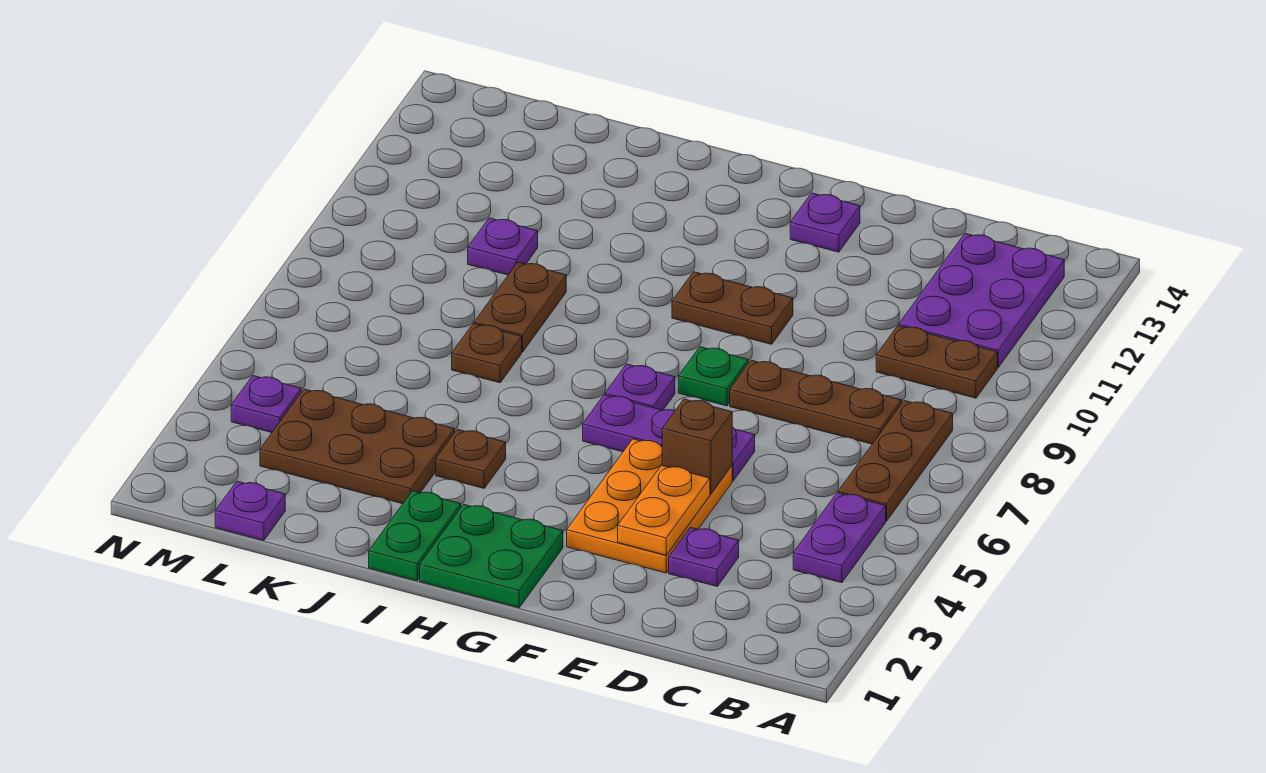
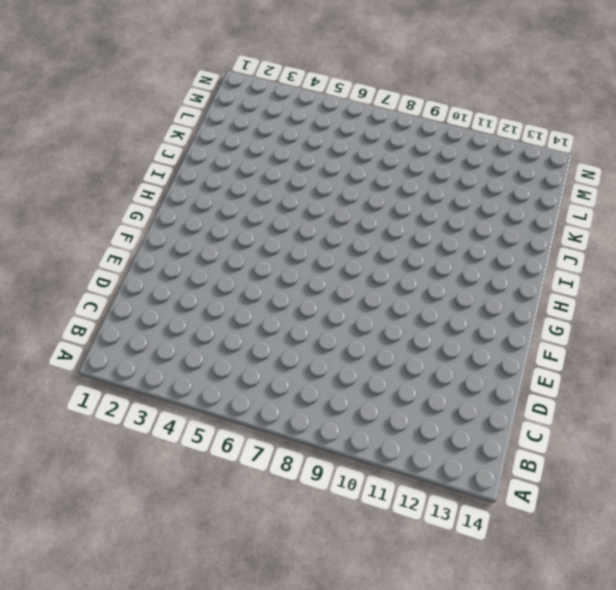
none -> purple plate B4:B5 level 1
none -> brown plate B6:B8 level 1
none -> brown plate B10:C10 level 1

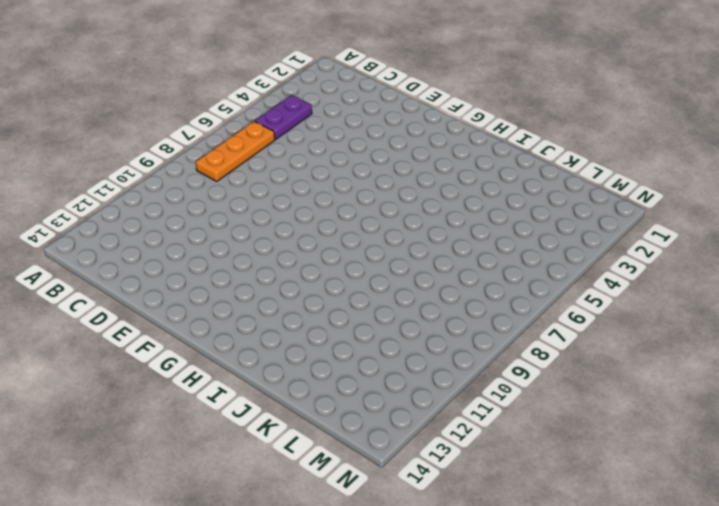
orange plate B6:B8 level 1 -> brown plate B6:B8 level 1
none -> brown plate B10:C10 level 1
none -> purple plate B11:C13 level 1
none -> brown plate C8:E8 level 1

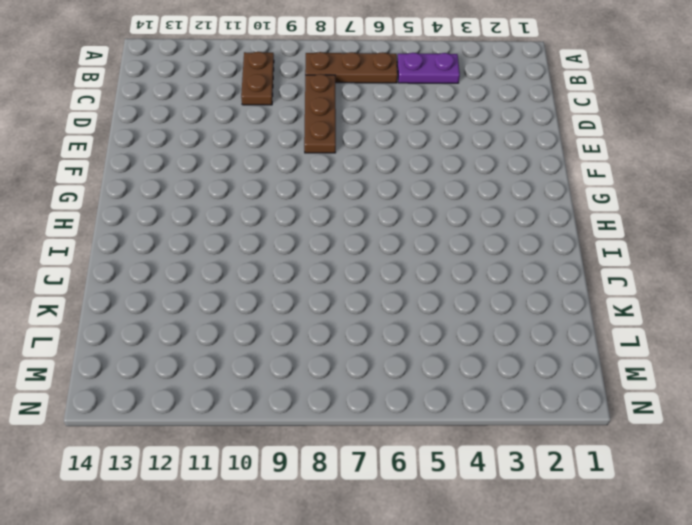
none -> purple plate B11:C13 level 1
none -> purple plate D3 level 1
none -> orange plate E3:F5 level 1

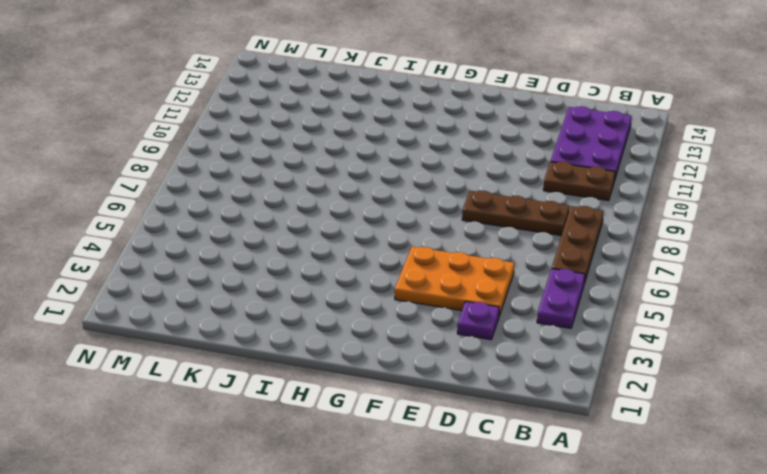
orange plate D4:F5 level 1 -> orange plate E3:F5 level 1
none -> purple plate E6:G6 level 1
none -> green plate F8 level 1
none -> brown plate F10:G10 level 1

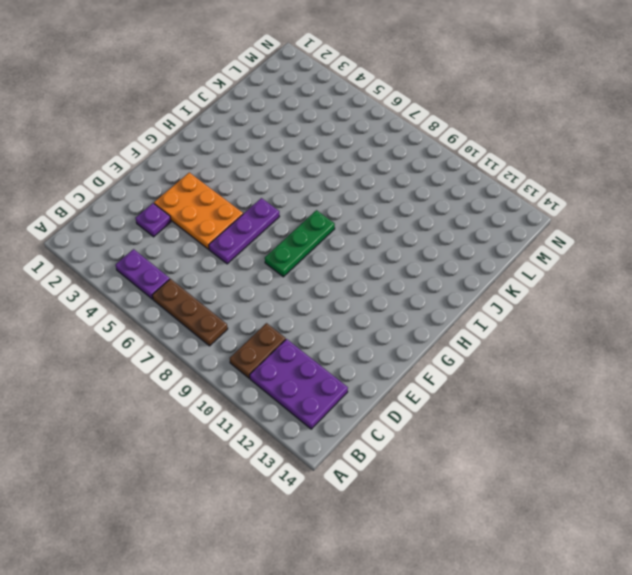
green plate F8:H8 level 1 -> green plate F8 level 1
none -> brown plate C8:E8 level 1
none -> brown plate F10:G10 level 1
none -> purple plate F13 level 1

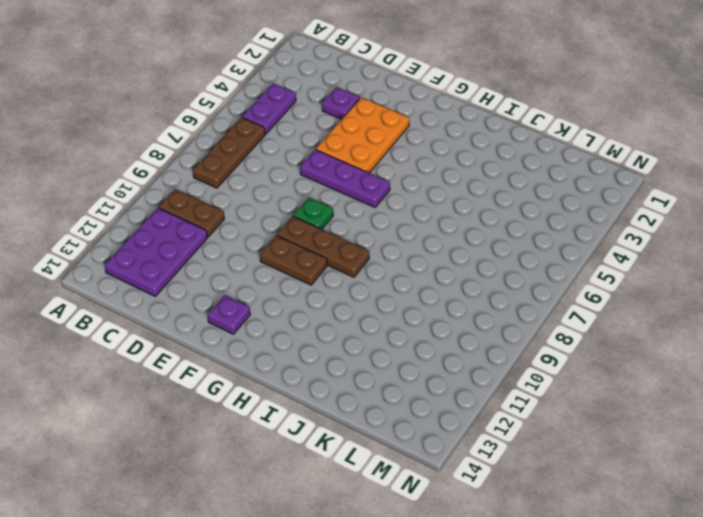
brown plate F9:H9 level 1 -> brown plate C8:E8 level 1
none -> green plate G1:H2 level 1
none -> purple plate G7 level 1
none -> green plate I1:I2 level 1

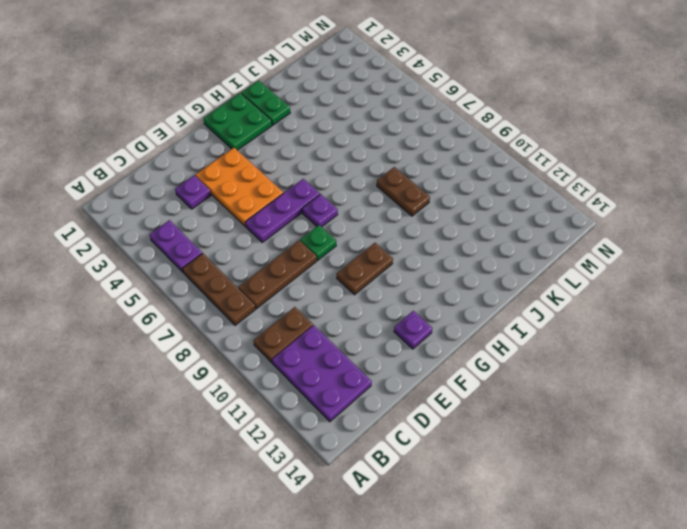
none -> brown plate I4 level 1
none -> brown plate J3:L4 level 1
none -> brown plate J7 level 1

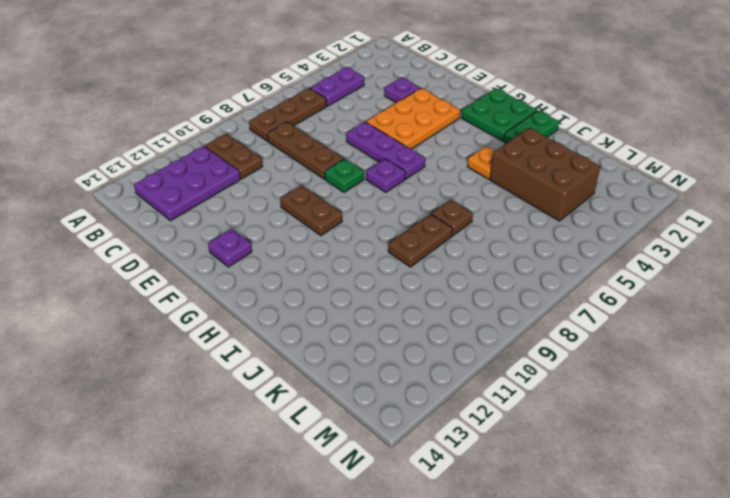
orange plate I4 level 1 -> brown plate I4 level 1
brown brick J3:L4 level 1 -> brown plate J3:L4 level 1
none -> purple plate K10 level 1
none -> purple plate L1 level 1
none -> purple plate M4 level 1

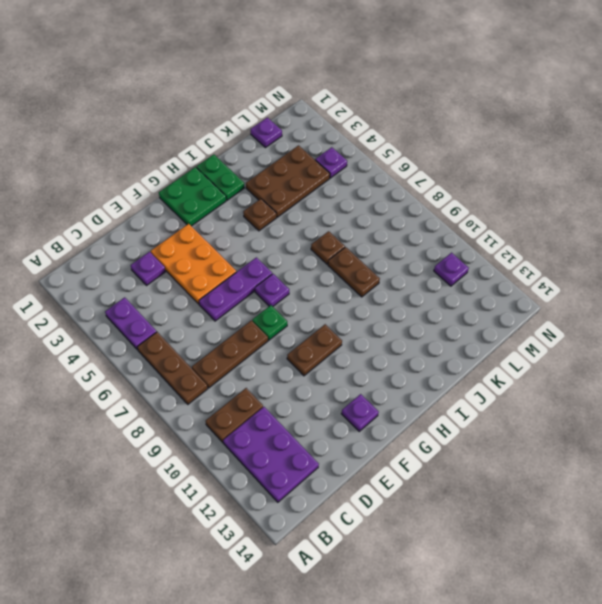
purple plate M11 level 1 -> purple plate K10 level 1
none -> orange plate E3:E4 level 2
none -> brown brick E5 level 2

